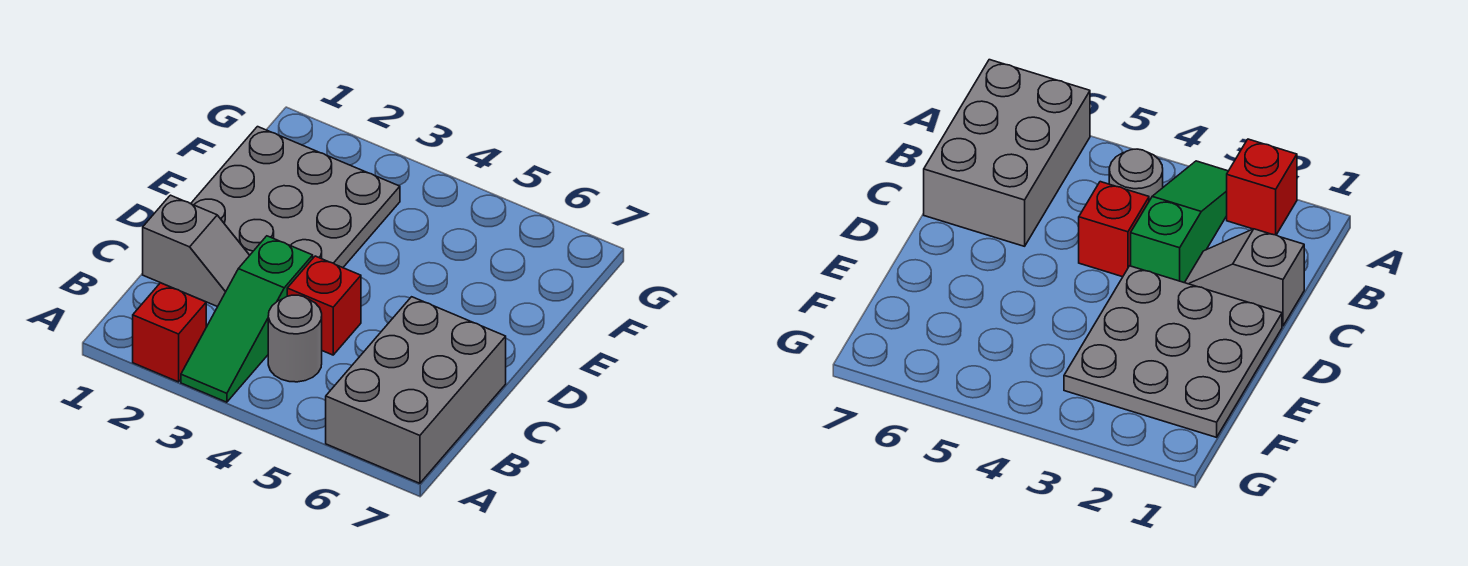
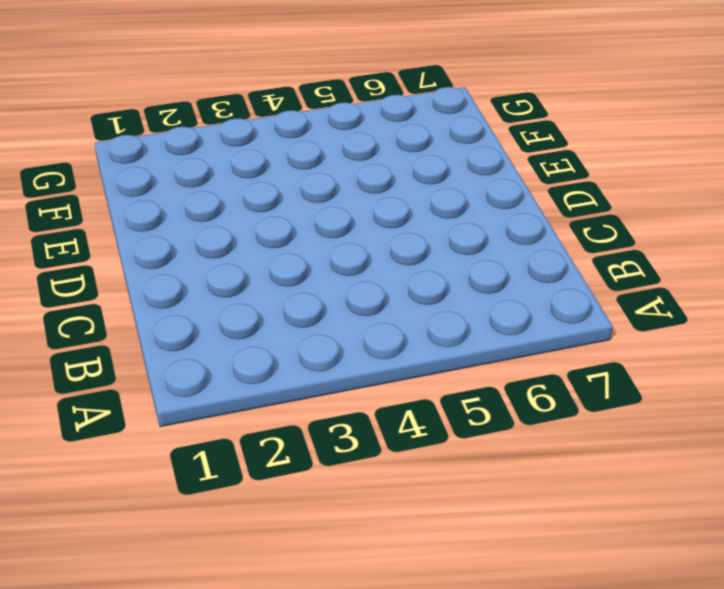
none -> red brick A2 level 1
none -> green slope A3:C3 level 1 top C

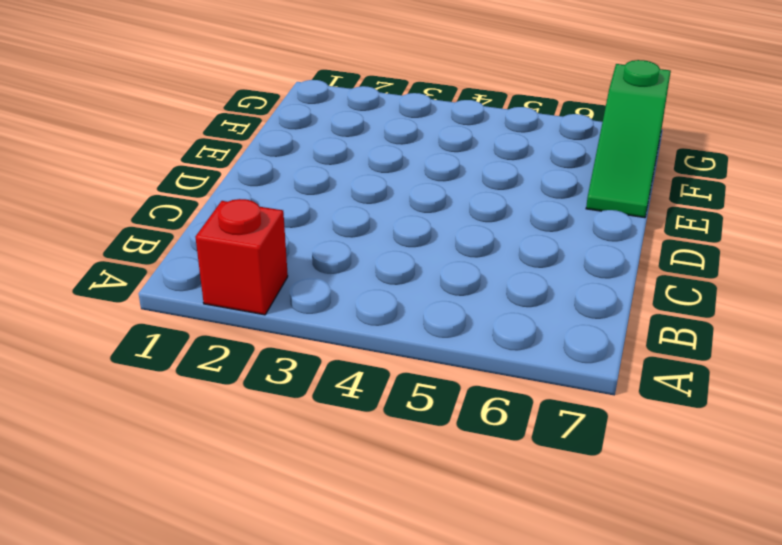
green slope E7:G7 level 1 top G -> green slope A3:C3 level 1 top C
none -> grey brick A6:C7 level 1
none -> grey round brick B4 level 1

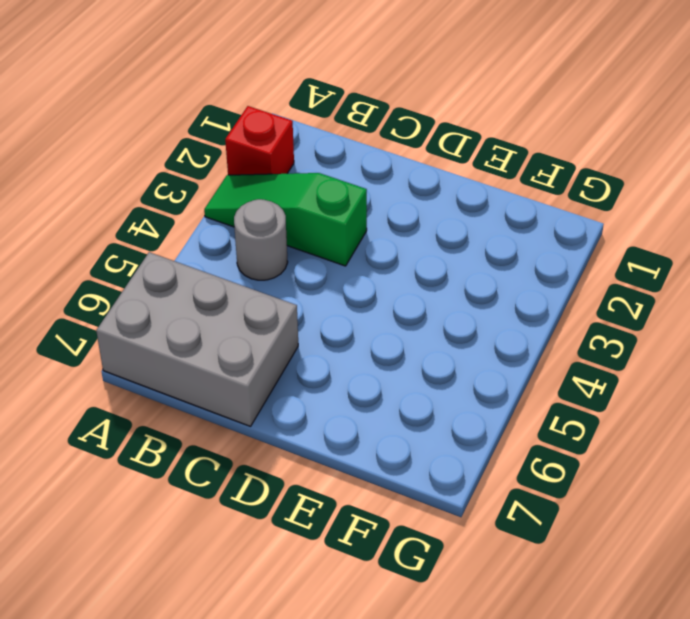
none -> grey slope C1:C2 level 1 top 1
none -> red brick C4 level 1

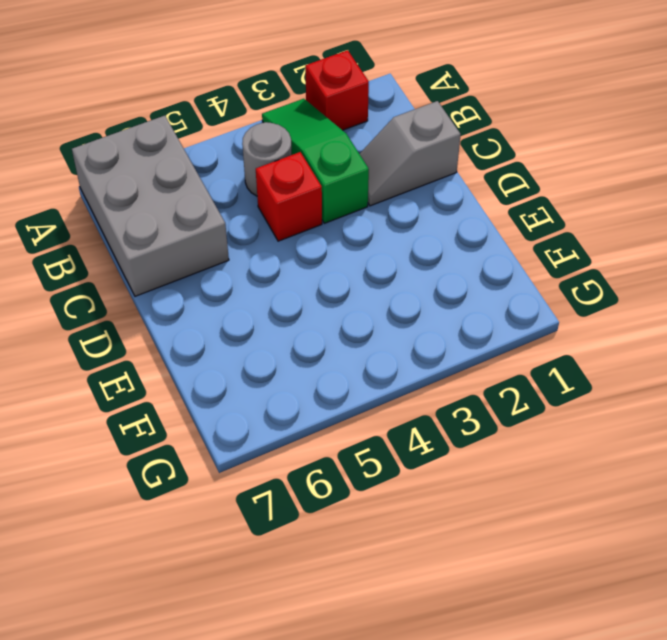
none -> grey plate D1:F3 level 1

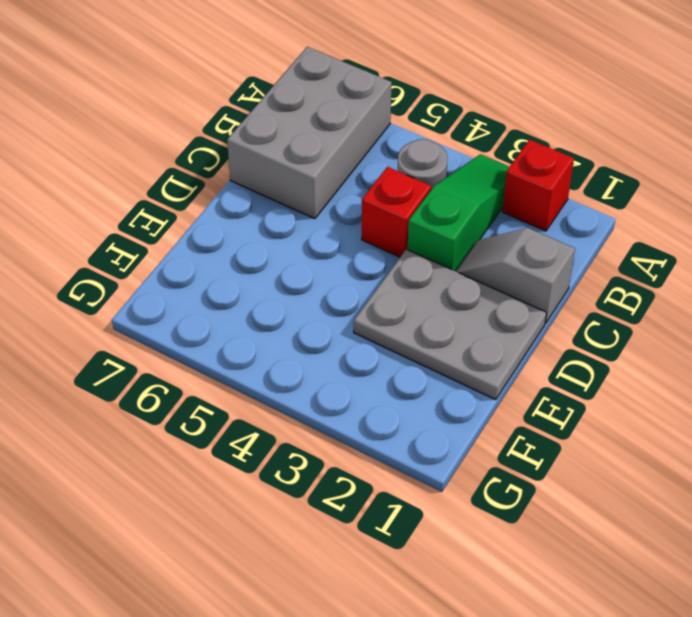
grey plate D1:E3 level 1 -> grey plate D1:F3 level 1

